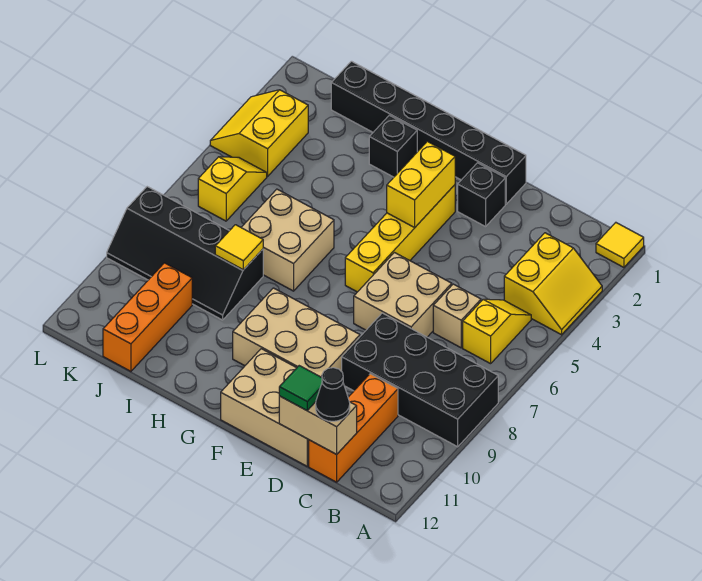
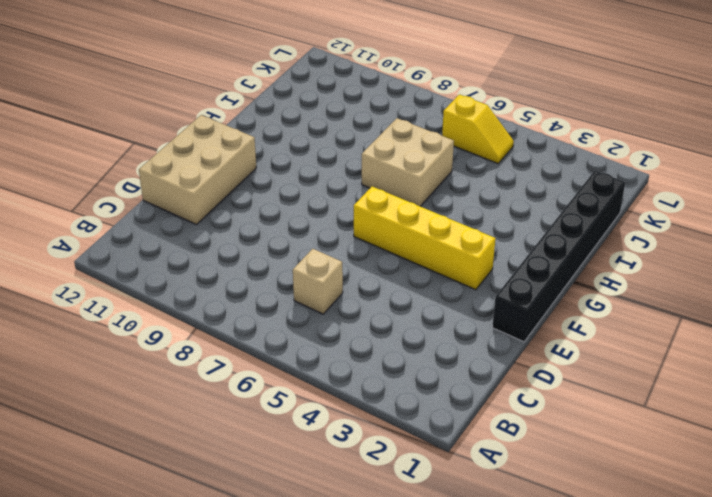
none -> yellow tile A1 level 1
none -> yellow slope A3:B4 level 1 top B
none -> black brick A8:D9 level 1

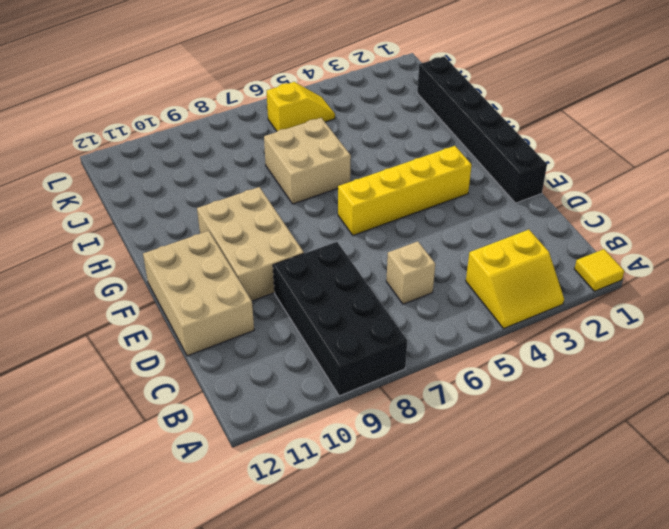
none -> yellow slope B5:B6 level 1 top 6
none -> orange brick C10:C12 level 1
none -> tan brick D6:E7 level 1

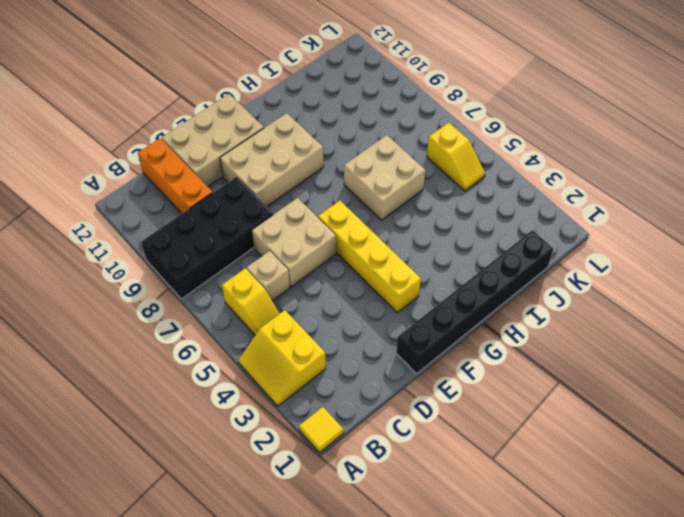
none -> black brick E2 level 1
none -> black brick H2 level 1
none -> black slope I8:L9 level 1 top 8

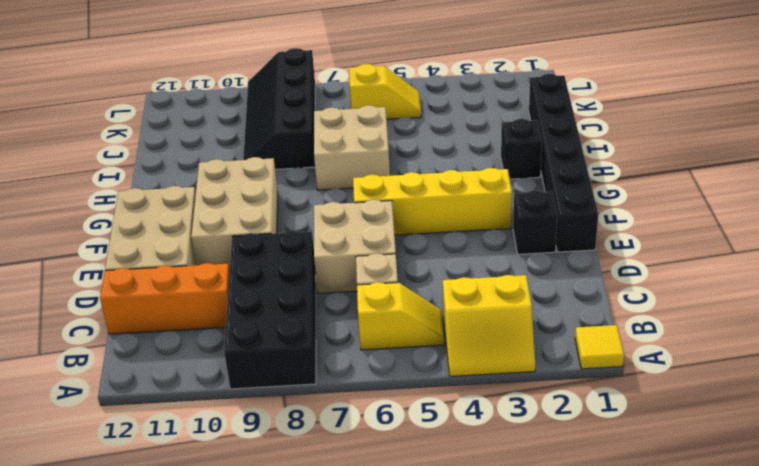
none -> orange brick J10:J12 level 1
none -> yellow slope K3:L4 level 1 top K
none -> tan brick C12:D12 level 2

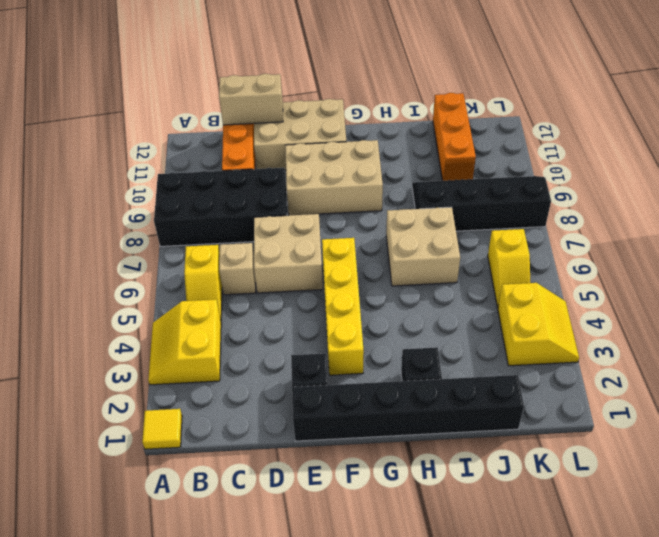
none -> yellow brick F3:F4 level 2
none -> yellow tile I8 level 2
none -> black cone C12 level 3

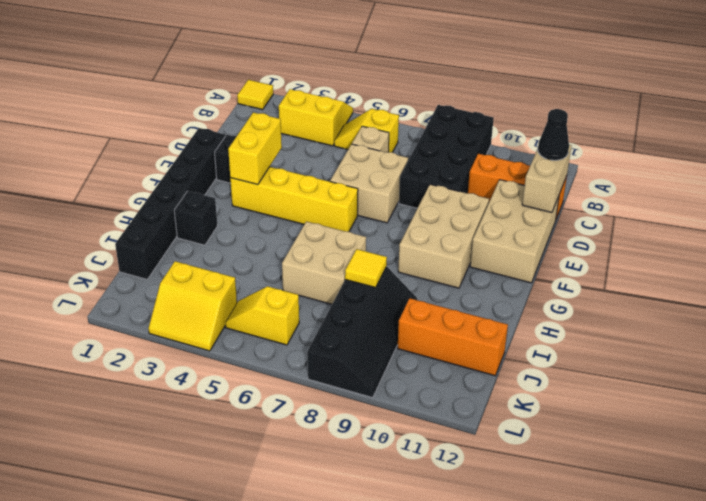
yellow brick E3:F3 level 2 -> yellow brick F3:F4 level 2
none -> green tile D12 level 3

